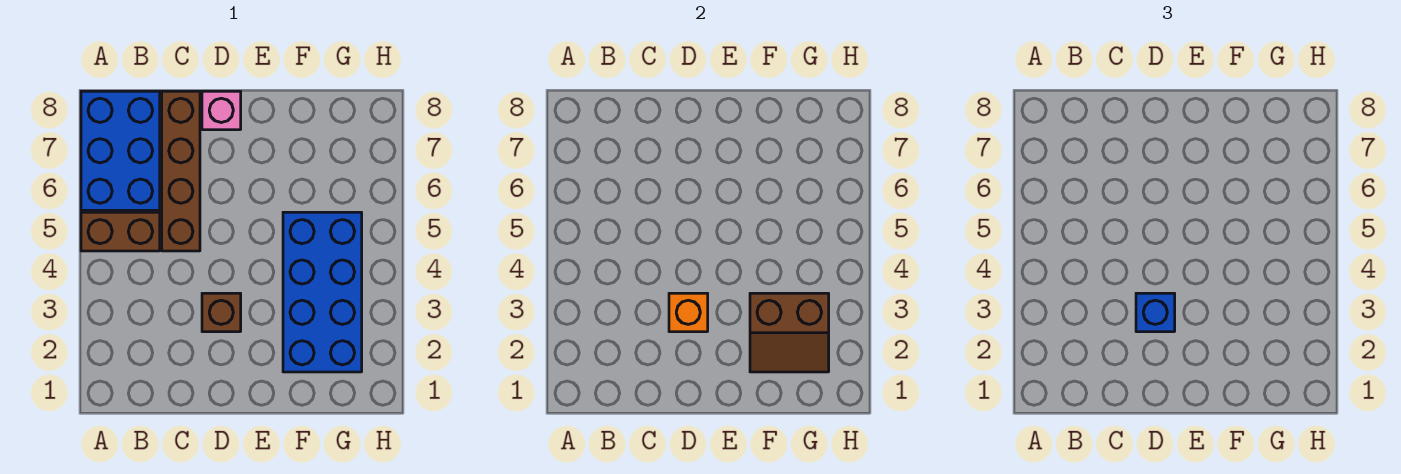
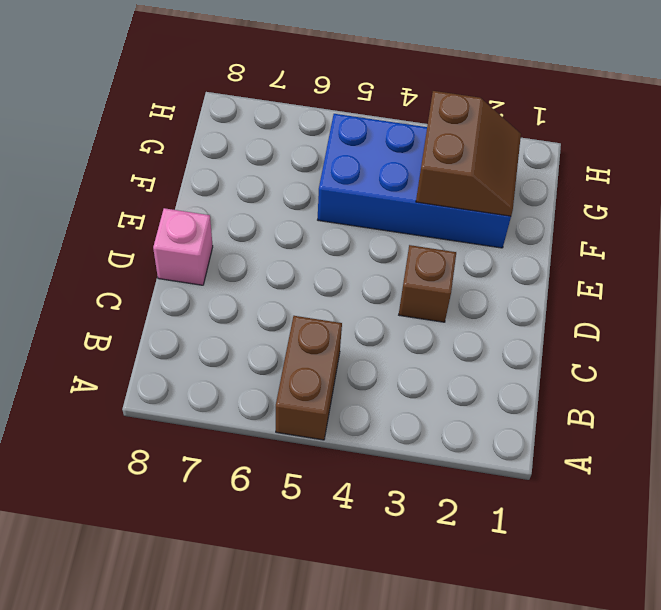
none -> blue brick A6:B8 level 1
none -> brown brick C5:C8 level 1

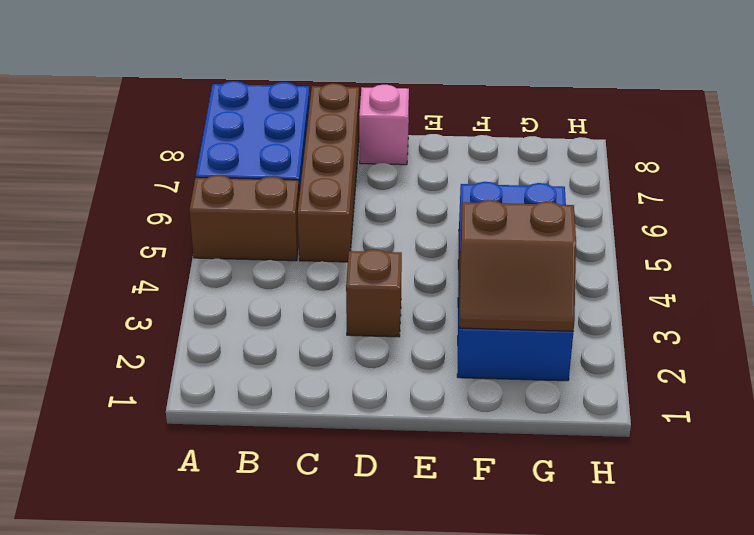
none -> orange brick D3 level 2
none -> blue brick D3 level 3

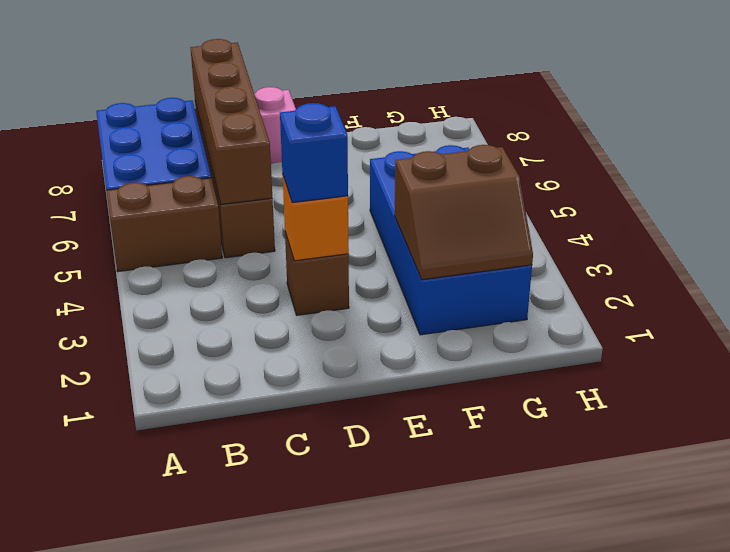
brown brick C5:C8 level 2 -> none

